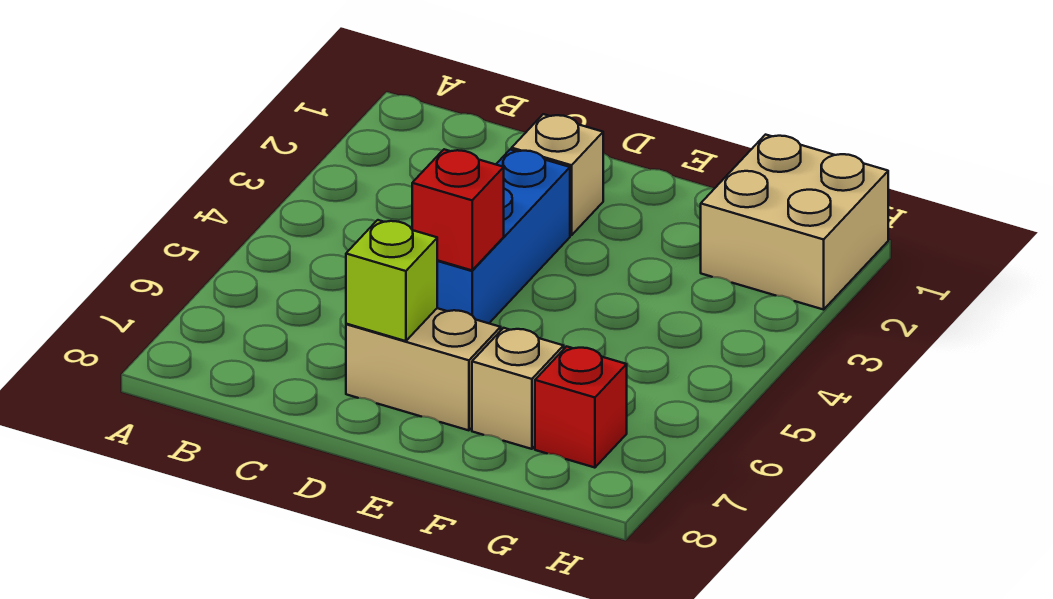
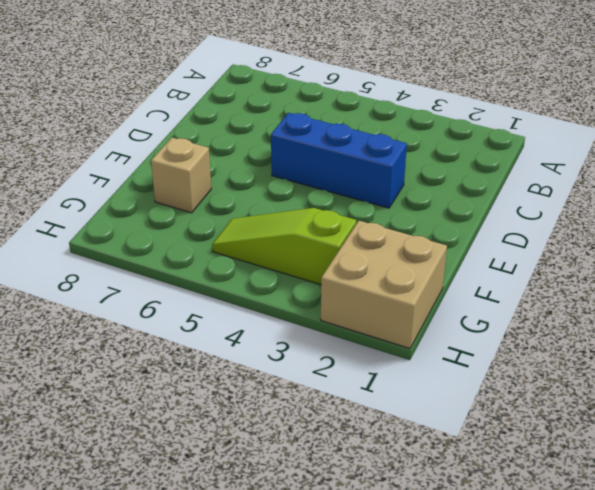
lime slope G3:G5 level 1 top 3 -> none
none -> tan brick D2 level 1
none -> tan brick D7:E7 level 1

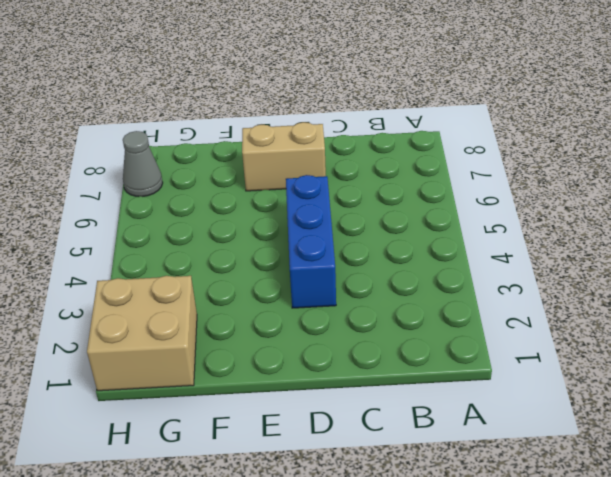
grey cone H7 level 1 -> none
none -> tan brick D2 level 1
none -> tan brick F7 level 1

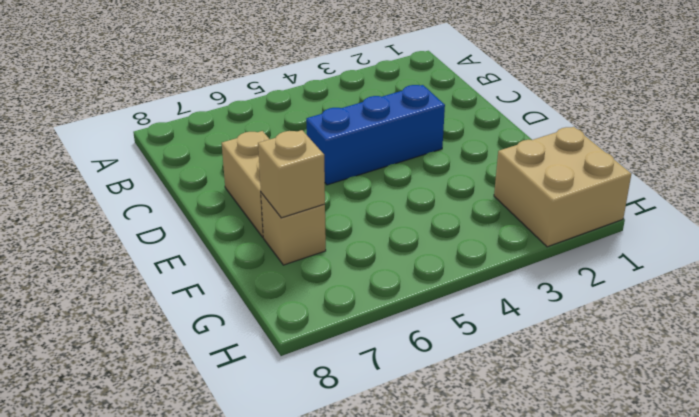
tan brick F7 level 2 -> tan brick D2 level 1
none -> red brick G7 level 1
none -> red brick D5 level 2

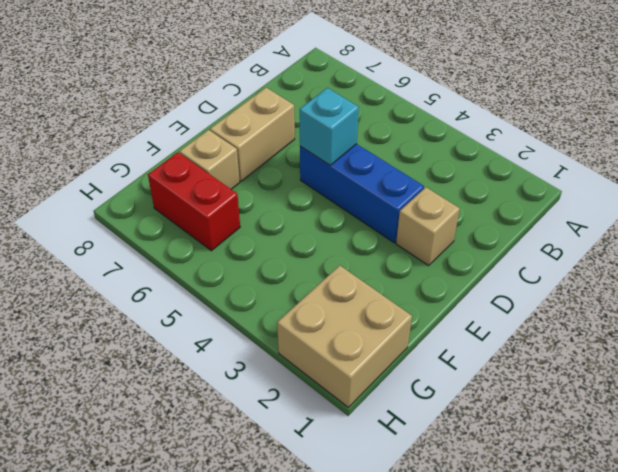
cyan brick D5 level 2 -> red brick D5 level 2
red brick G6:G7 level 1 -> red brick G7 level 1
none -> lime brick D7 level 2

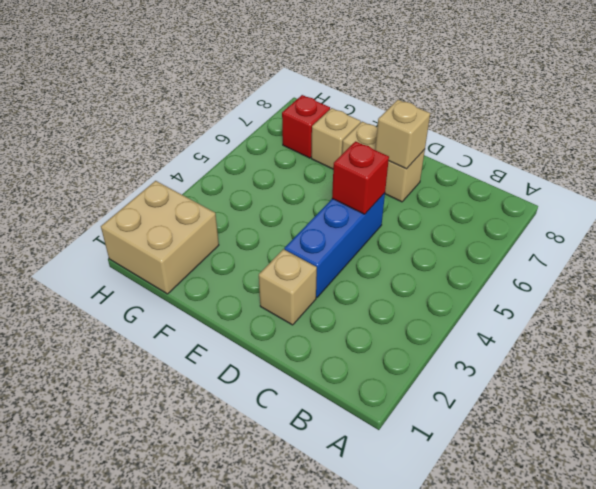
tan brick D7 level 2 -> lime brick D7 level 2

